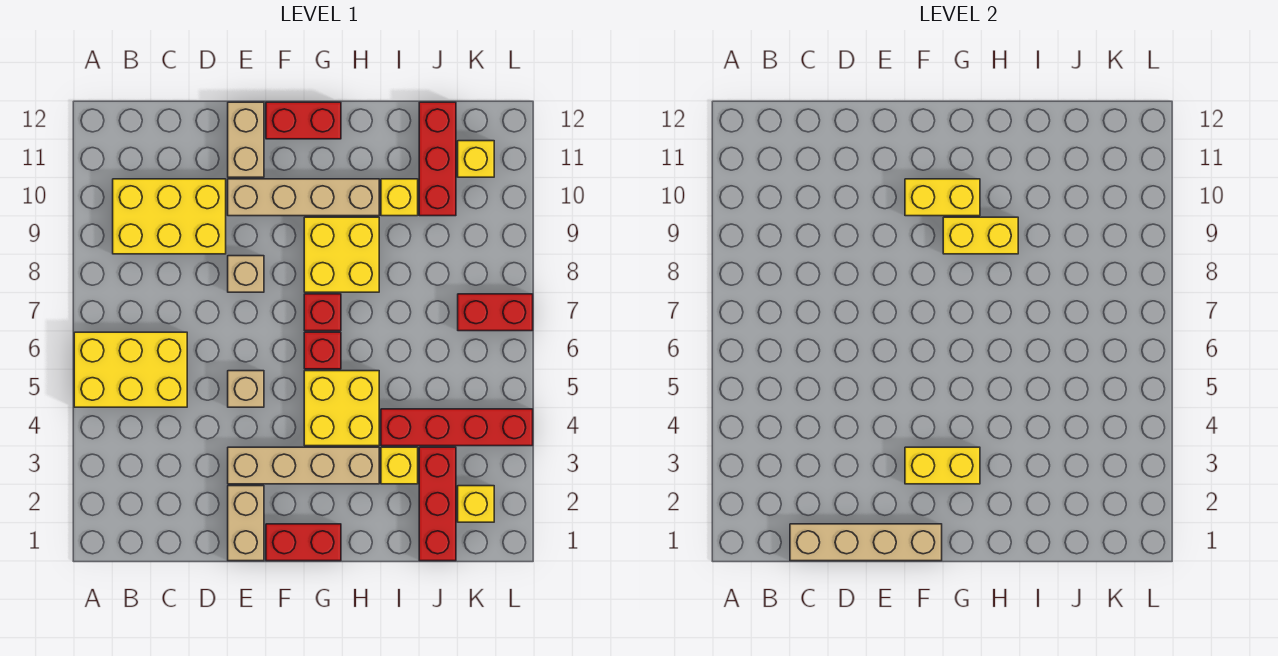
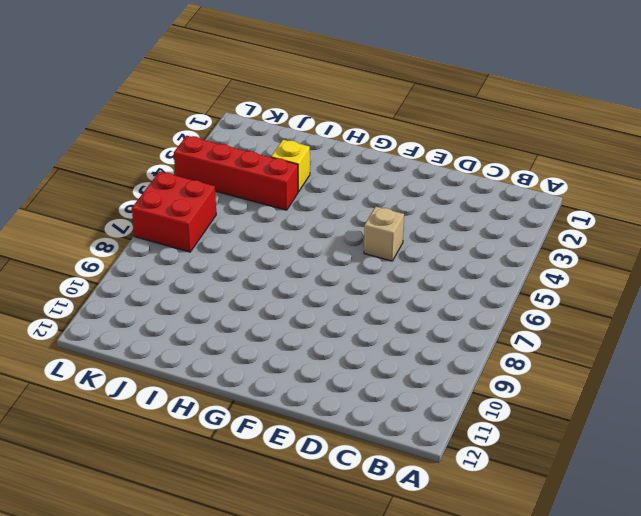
red brick K6:L7 level 1 -> red brick K7:L7 level 1
none -> yellow brick A5:C6 level 1
none -> yellow brick B9:D10 level 1
none -> tan brick E1:E2 level 1

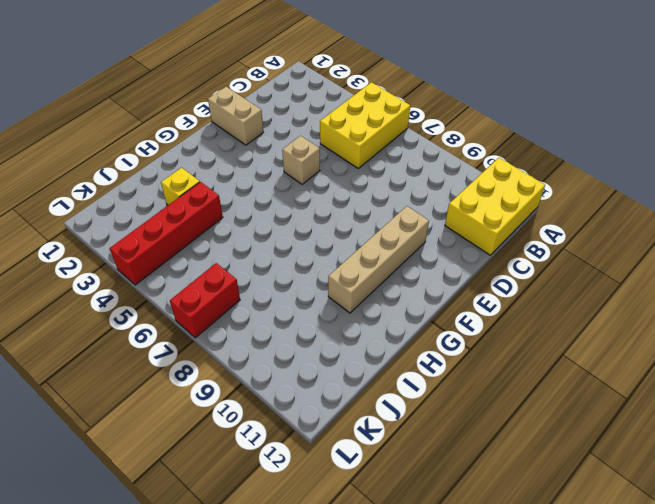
yellow brick A11:C12 level 1 -> yellow brick B9:D10 level 1
none -> tan brick E3:H3 level 1
none -> tan brick E8 level 1
none -> tan brick E11:E12 level 1

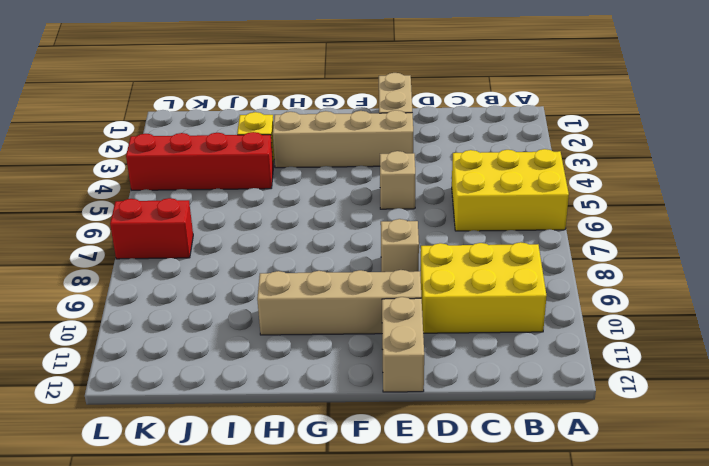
none -> red brick F1:G1 level 1
none -> red brick F12:G12 level 1
none -> yellow brick G4:H5 level 1

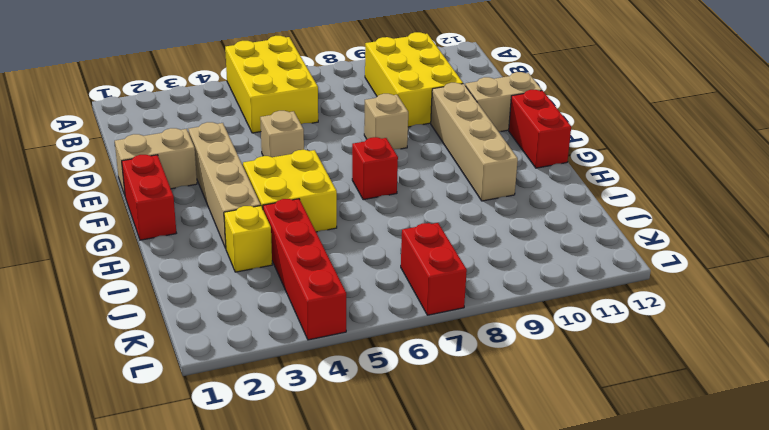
none -> red brick G6 level 1
none -> yellow brick G8:H9 level 1
none -> yellow brick I10 level 1

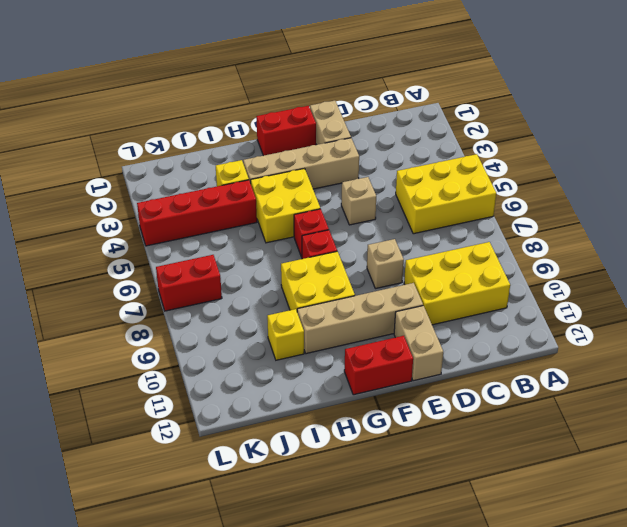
none -> red brick J1:J3 level 1
none -> red brick J10:J12 level 1
none -> yellow brick K2 level 1

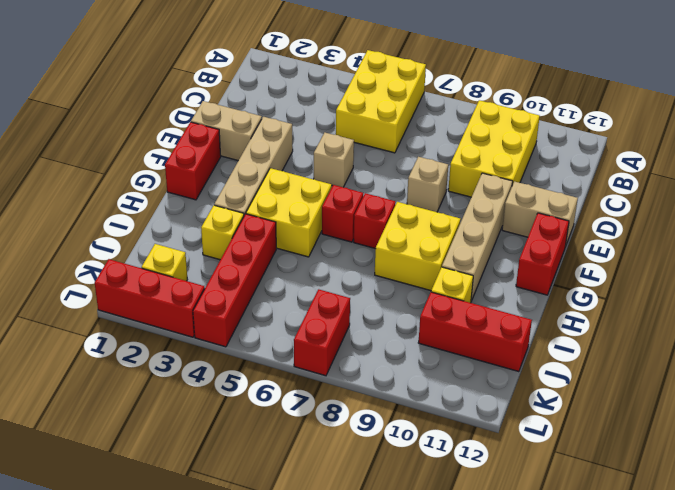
red brick L1:L3 level 1 -> red brick J1:J3 level 1
none -> yellow brick K11 level 1
none -> tan brick C1:F1 level 2
none -> yellow brick F3:G3 level 2

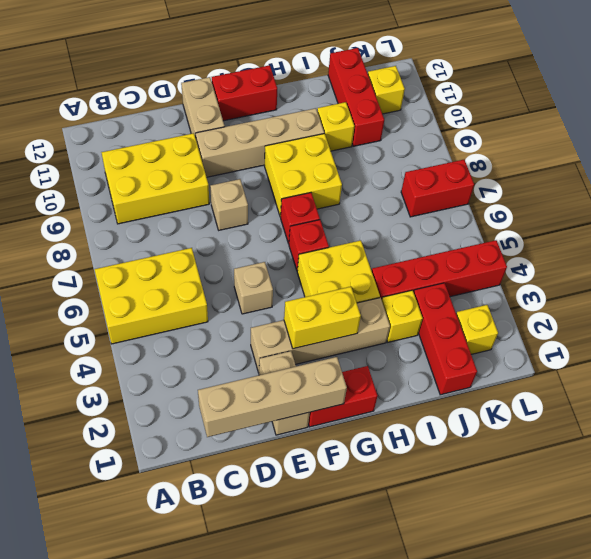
none -> yellow brick F10:G10 level 2
none -> yellow brick G9:H9 level 2

